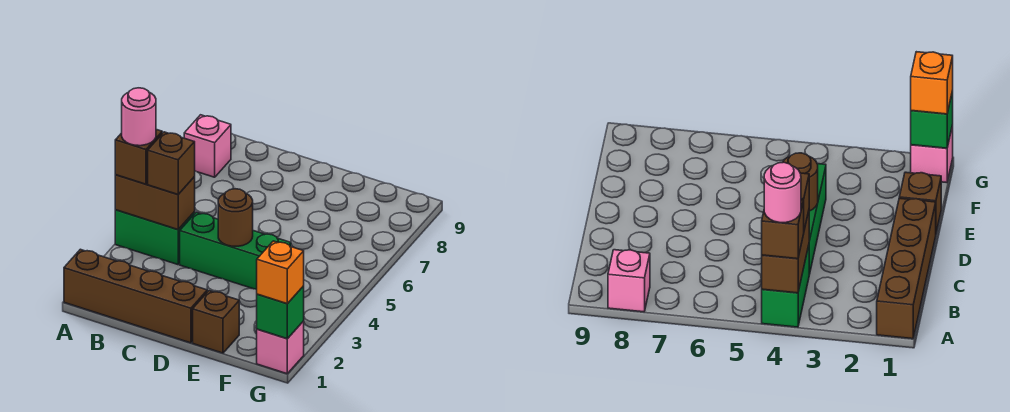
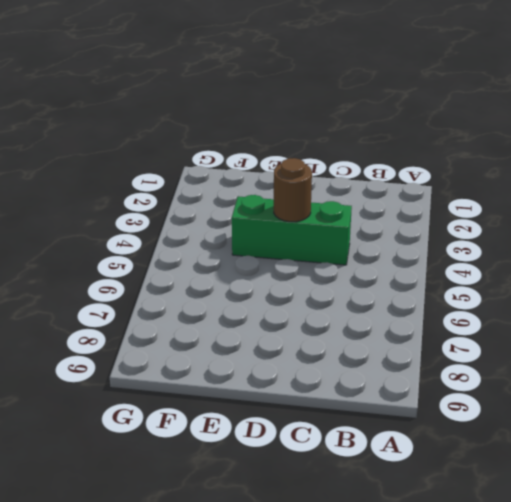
none -> brown brick A1:D1 level 1
none -> green brick A4:B4 level 1
none -> pink brick A8 level 1

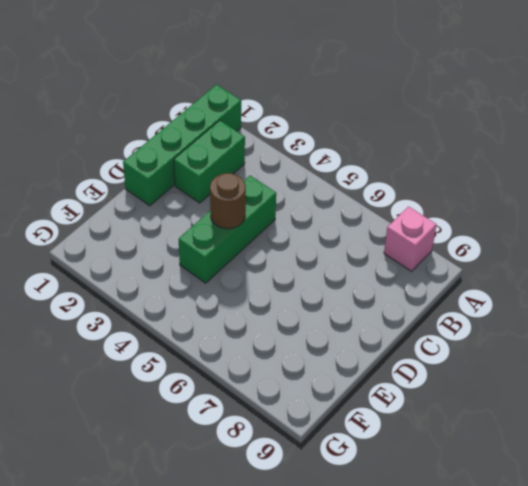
green brick A1:D1 level 1 -> brown brick A1:D1 level 1
green brick B2:C2 level 1 -> green brick A4:B4 level 1
none -> brown brick E1 level 1
none -> pink brick G1 level 1
none -> brown brick A4:B4 level 2

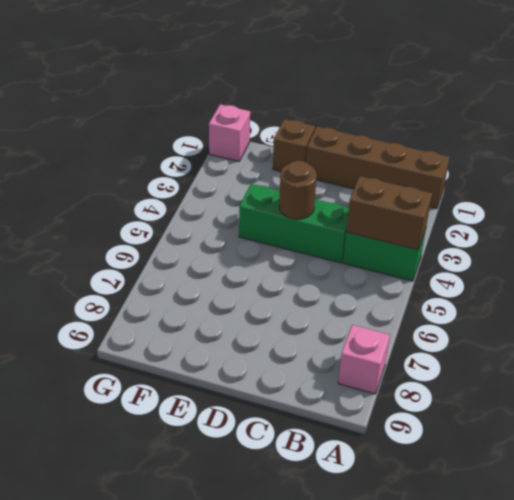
none -> green brick G1 level 2
none -> brown brick A4 level 3
none -> brown brick B4 level 3

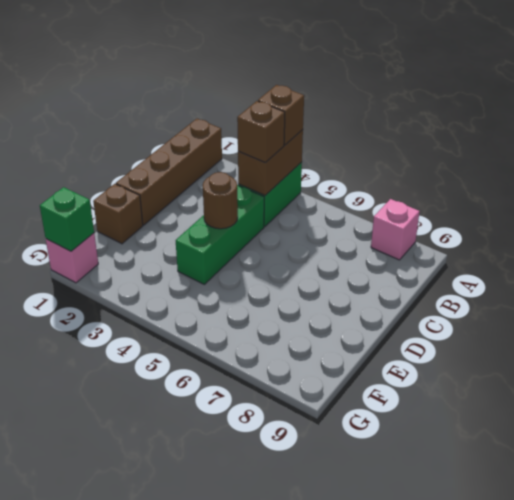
none -> orange brick G1 level 3
none -> pink round brick A4 level 4

